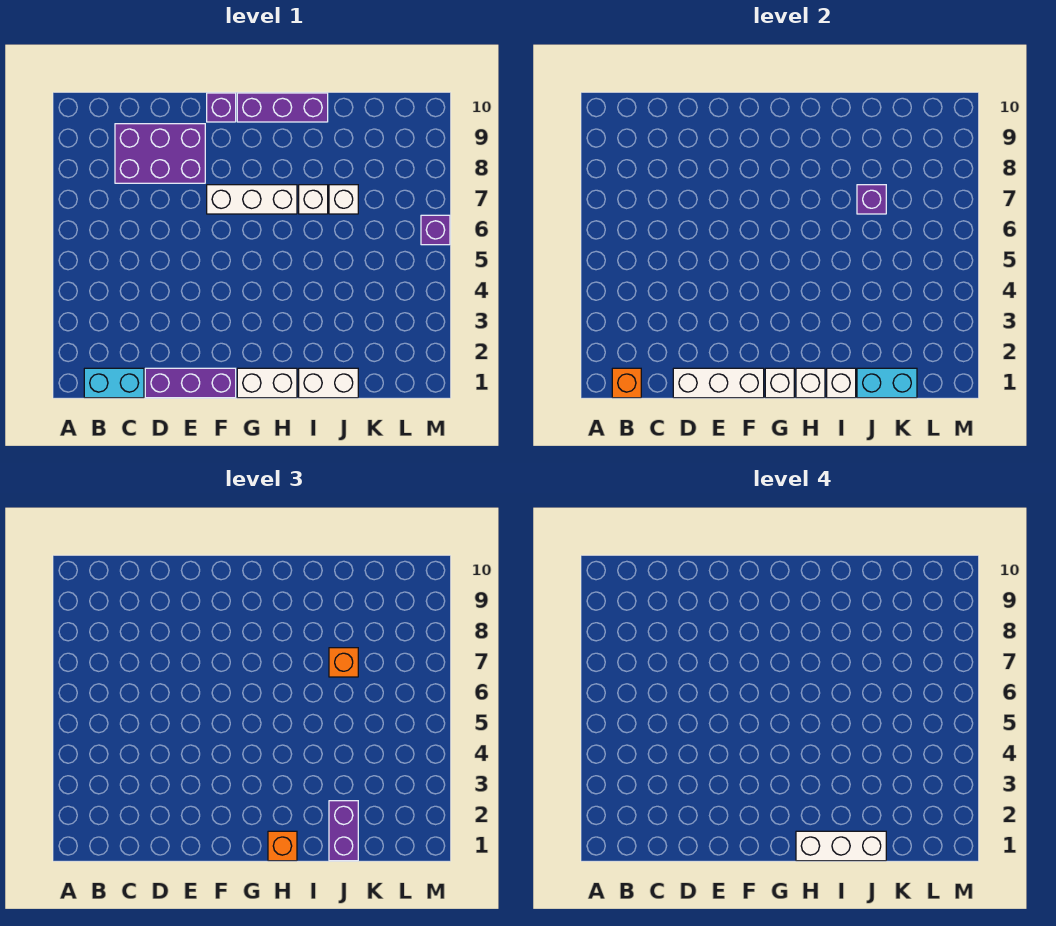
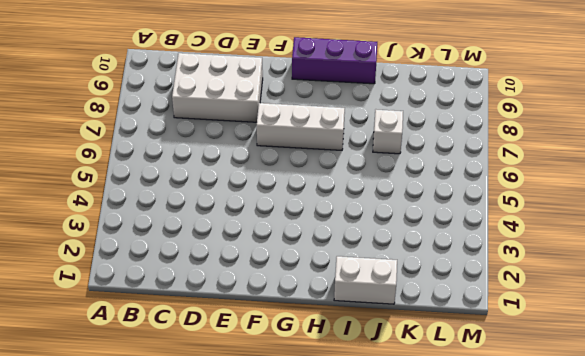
white brick C8:E9 level 1 -> purple brick C8:E9 level 1
none -> cyan brick B1:C1 level 1
none -> purple brick D1:F1 level 1
none -> purple brick F10 level 1

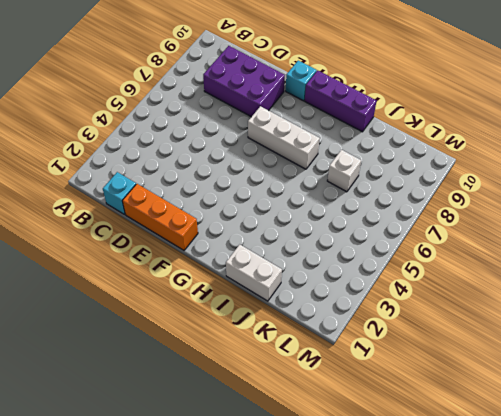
cyan brick C1 level 1 -> cyan brick B1:C1 level 1
orange brick D1:F1 level 1 -> purple brick D1:F1 level 1
cyan brick F10 level 1 -> purple brick F10 level 1
none -> white brick G1:H1 level 1
none -> white brick I7 level 1
none -> purple brick M6 level 1

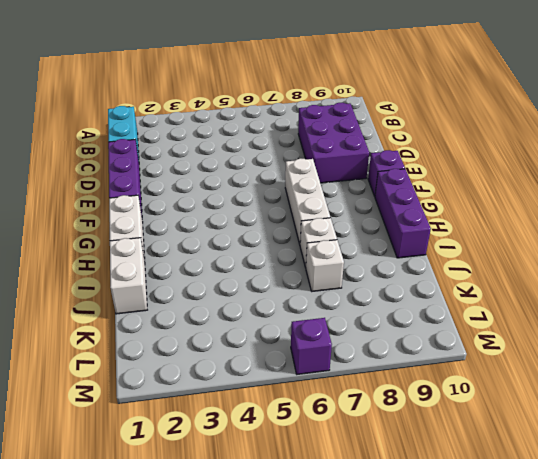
none -> orange brick B1 level 2
none -> white brick D1:F1 level 2
none -> white brick G1 level 2

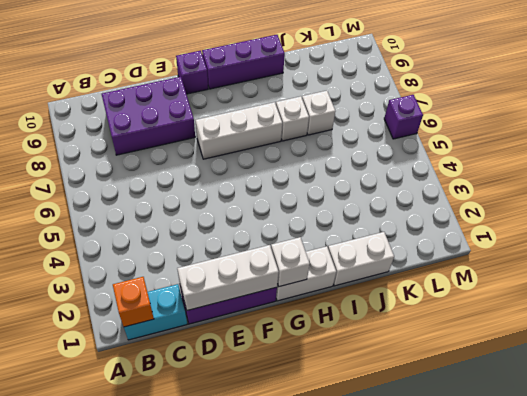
none -> white brick H1 level 2
none -> white brick I1 level 2
none -> cyan brick J1:K1 level 2

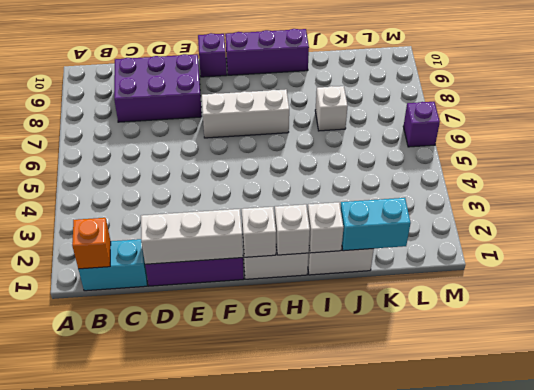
none -> white brick I7 level 1
none -> purple brick J7 level 2
none -> orange brick H1 level 3

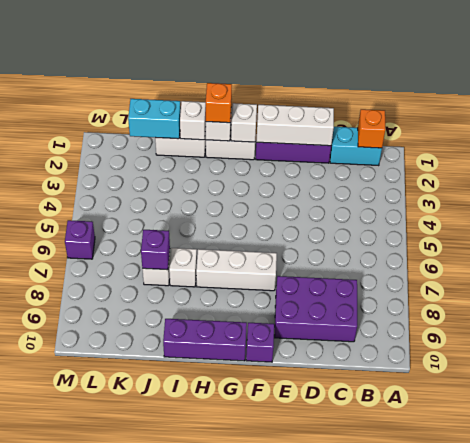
none -> purple brick J1:J2 level 3
none -> orange brick J7 level 3
none -> white brick H1:J1 level 4

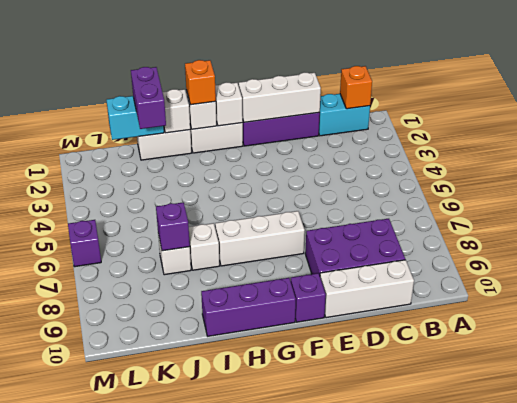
white brick C10:E10 level 1 -> white brick H1:J1 level 4
none -> orange brick J7 level 3

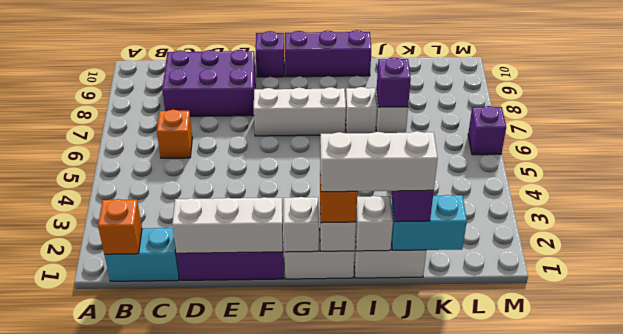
orange brick C6 level 1 -> orange brick J7 level 3

